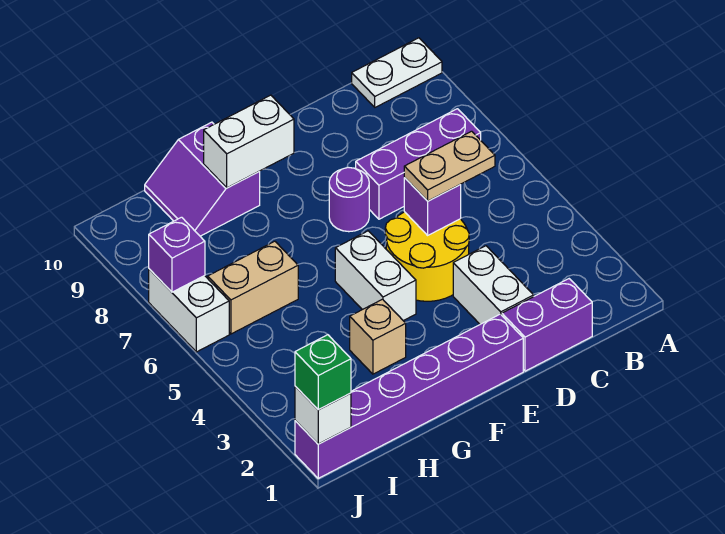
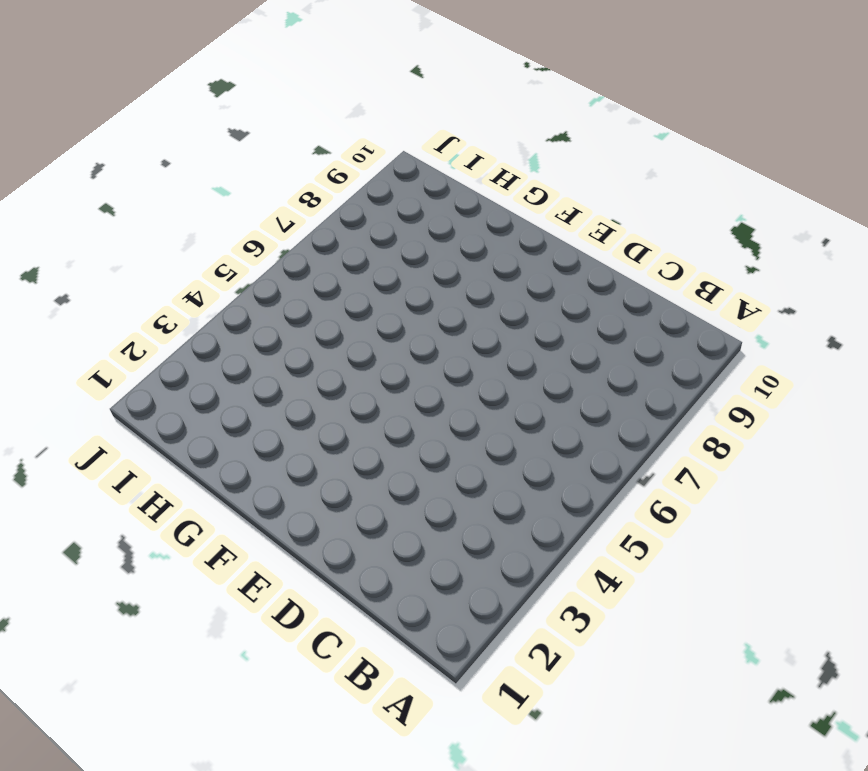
none -> white plate A10:B10 level 1
none -> purple brick B7:D7 level 1
none -> purple brick C1:D1 level 1

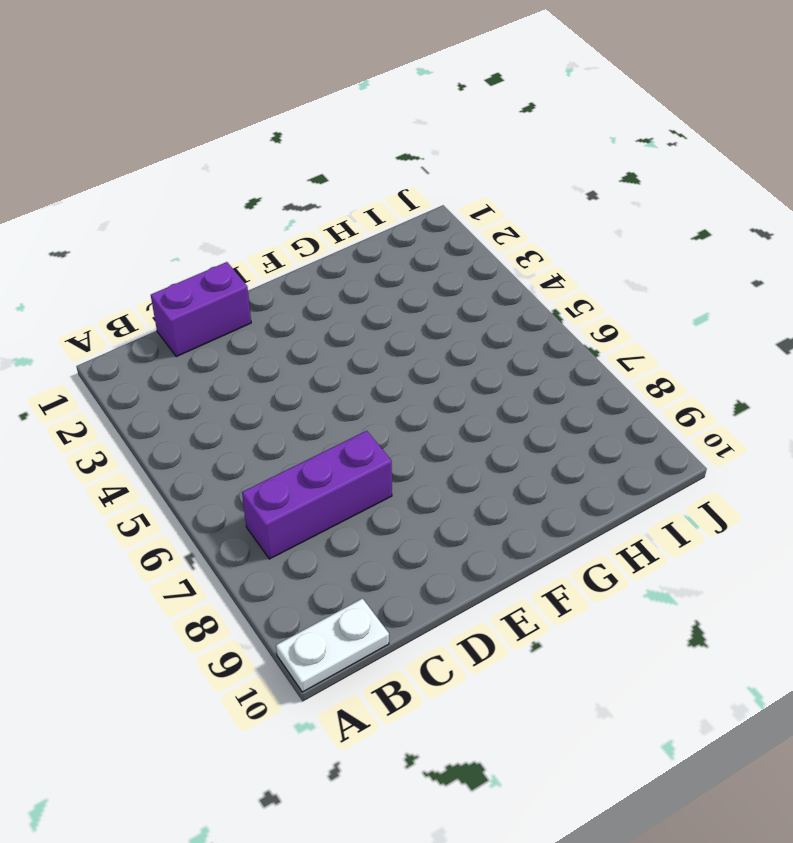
none -> white brick D2:D3 level 1
none -> yellow round brick D4:E5 level 1
none -> purple brick E1:J1 level 1

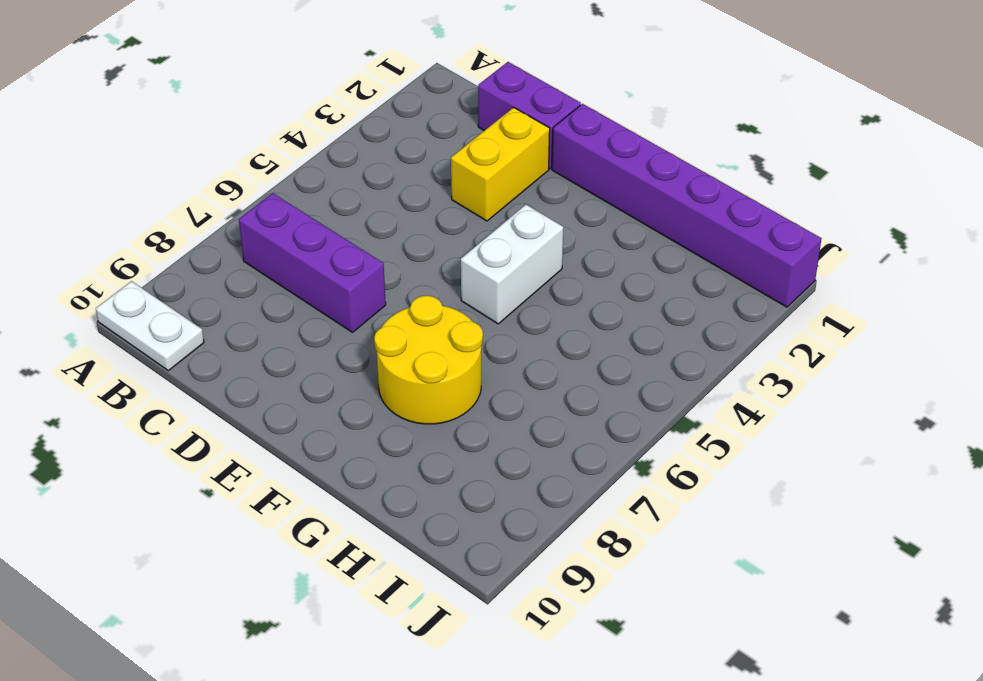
yellow brick D2:D3 level 1 -> white brick D2:D3 level 1
yellow round brick F7:G8 level 1 -> yellow round brick D4:E5 level 1
none -> purple round brick E7 level 1
none -> tan brick G3 level 1
none -> purple slope G9:H10 level 1 top G

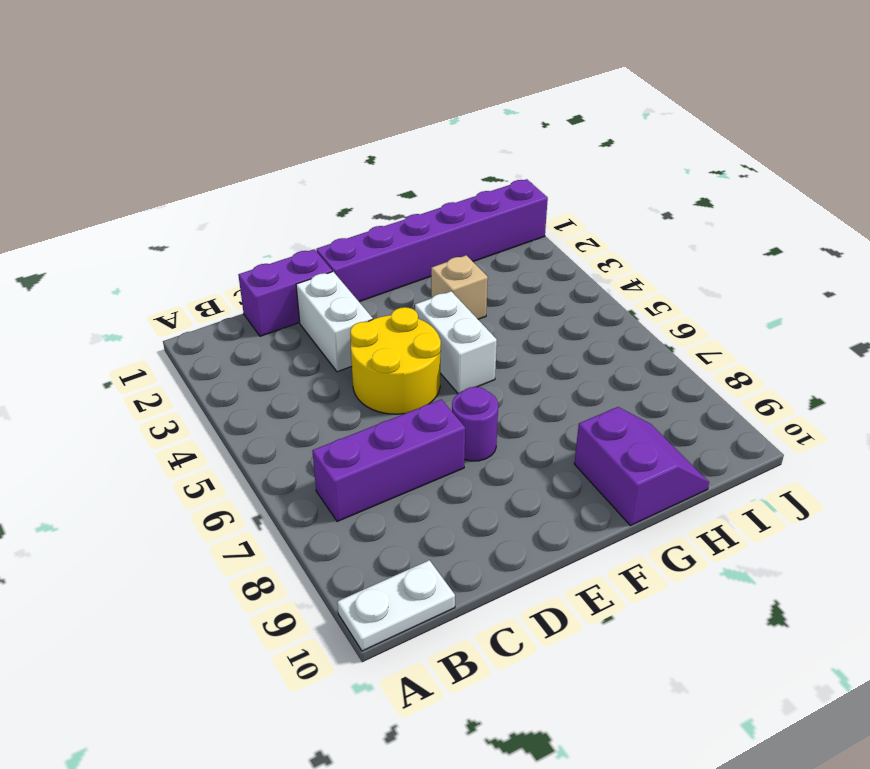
none -> tan brick H6:I6 level 1
none -> white brick J6:J7 level 1
none -> purple brick D5 level 2

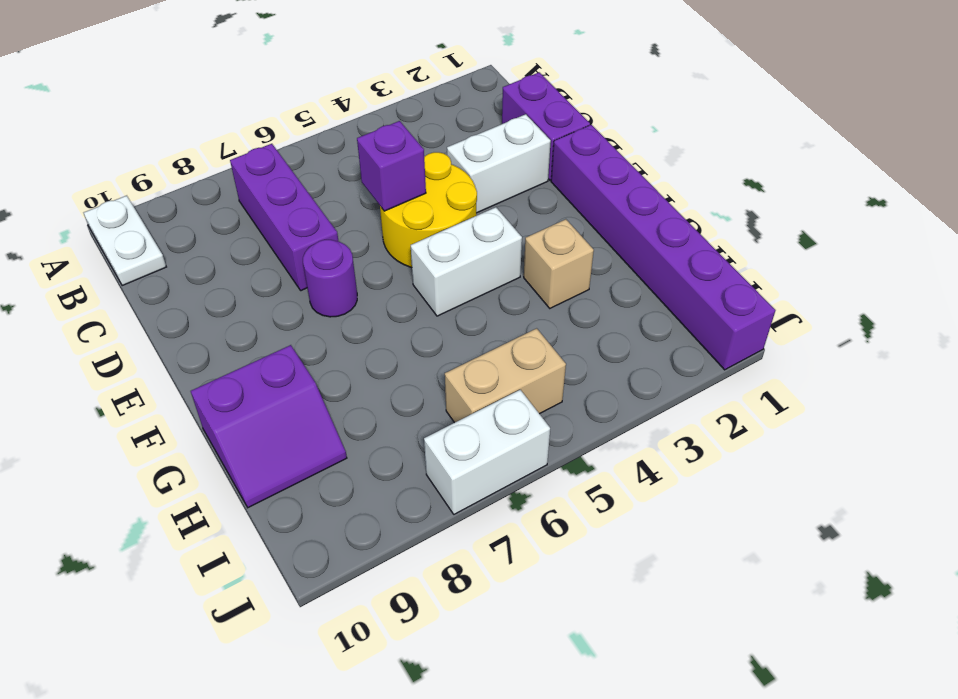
tan brick I5:I6 level 1 -> tan brick H6:I6 level 1
none -> white brick F9:G9 level 2
none -> white brick J1 level 2
none -> purple brick J7 level 2

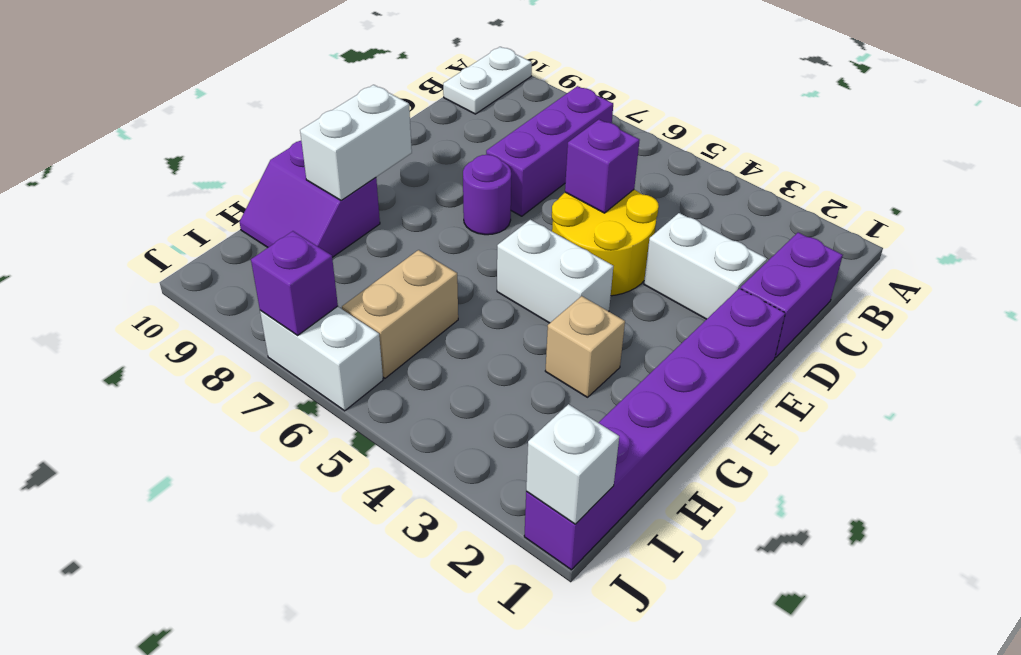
none -> tan plate C5:D5 level 3
none -> green brick J1 level 3

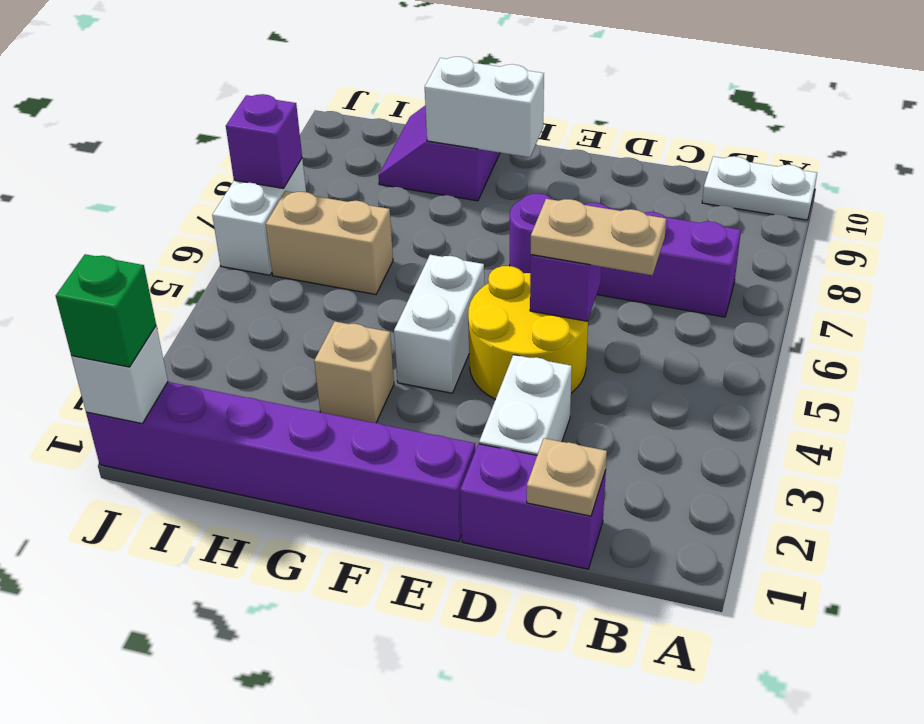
tan plate C1 level 2 -> none

